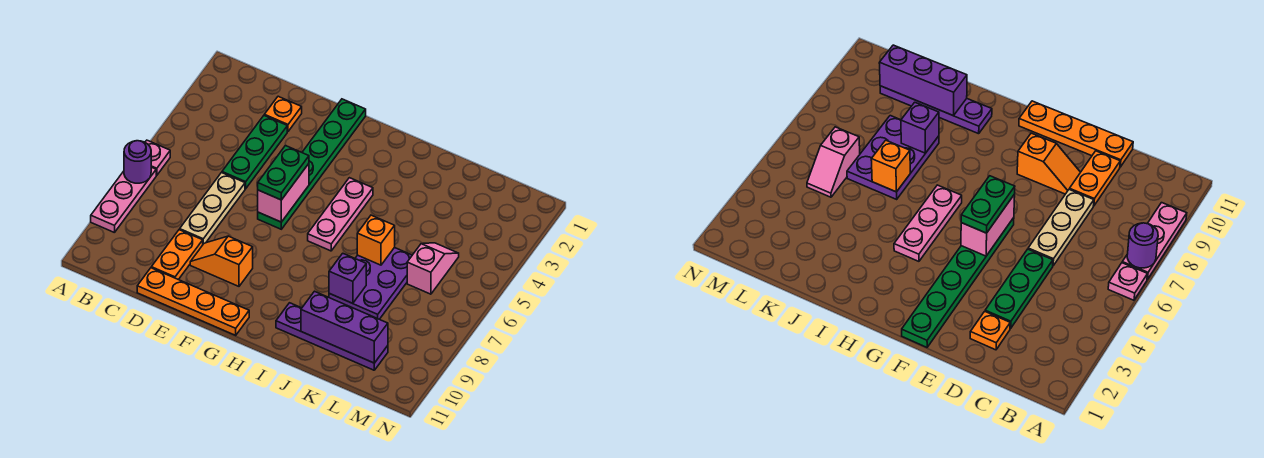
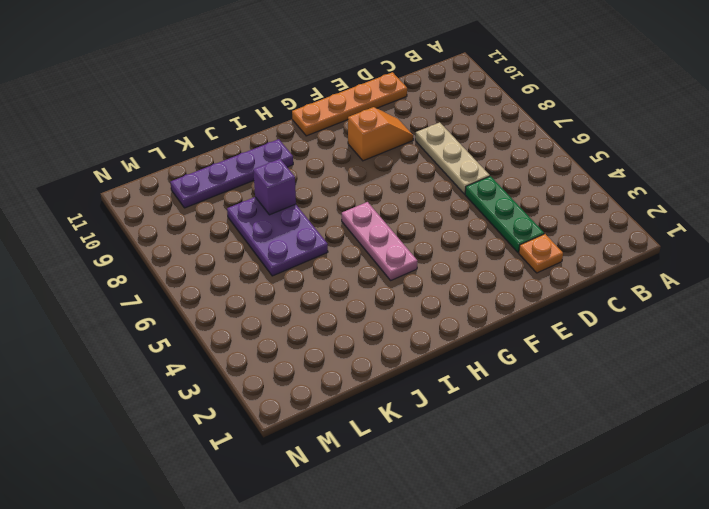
none -> pink plate A6 level 1
none -> pink plate A7:A9 level 1
none -> orange plate D9:D10 level 1

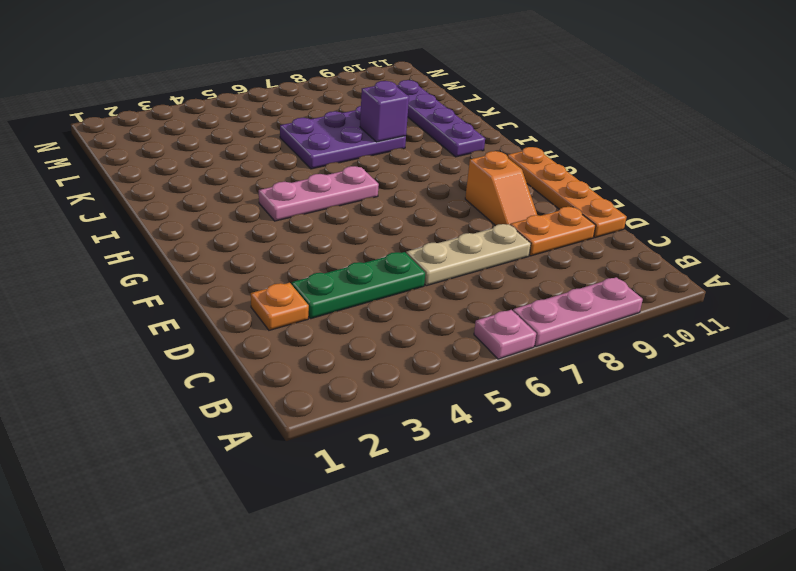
none -> green plate F1:F6 level 1
none -> pink slope L5:L6 level 1 top 6
none -> purple round brick A7 level 2

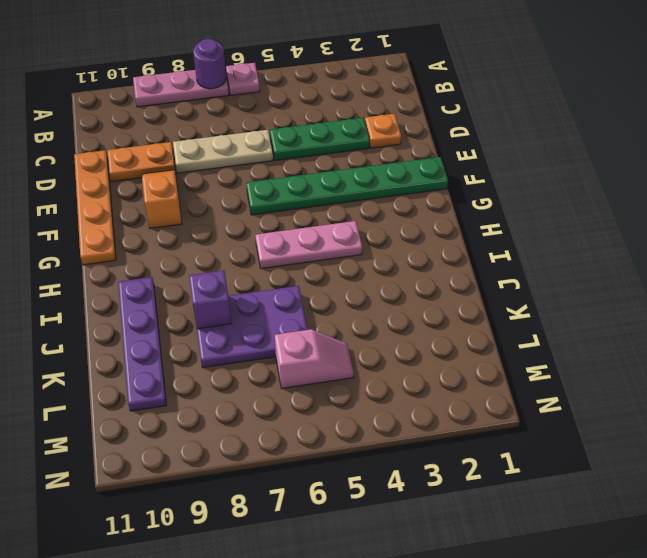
none -> pink brick F5:F6 level 2
none -> orange brick J6 level 2
none -> purple brick J10:L10 level 2

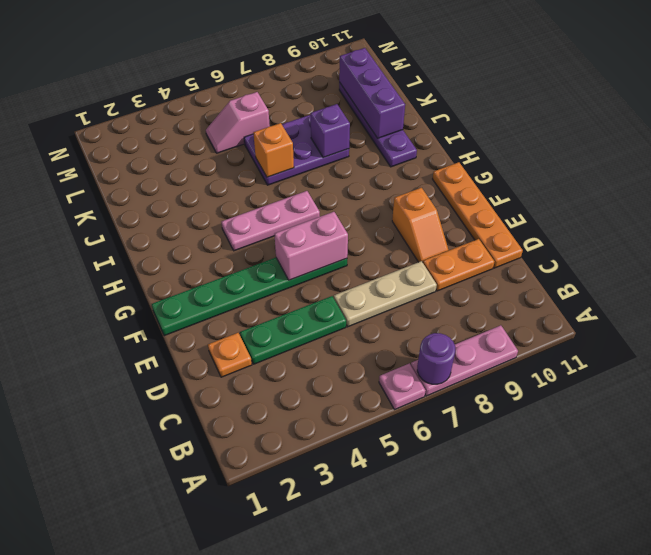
none -> green plate F5:F6 level 3

